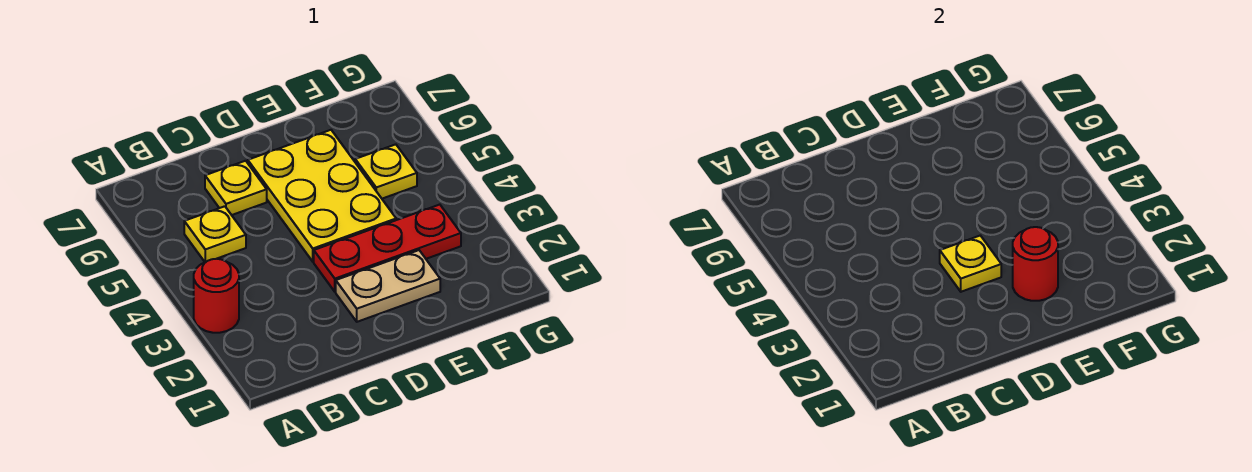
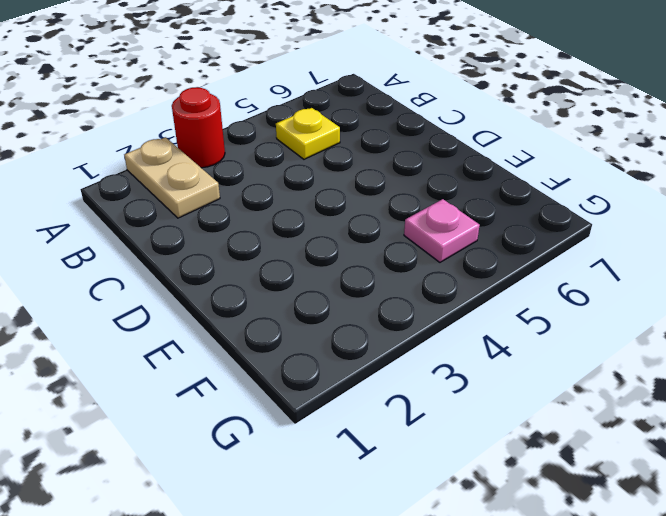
tan plate A2:B2 level 1 -> tan plate D2:E2 level 1
pink plate F5 level 1 -> yellow plate F5 level 1
none -> yellow plate C6 level 1
none -> red plate D3:F3 level 1

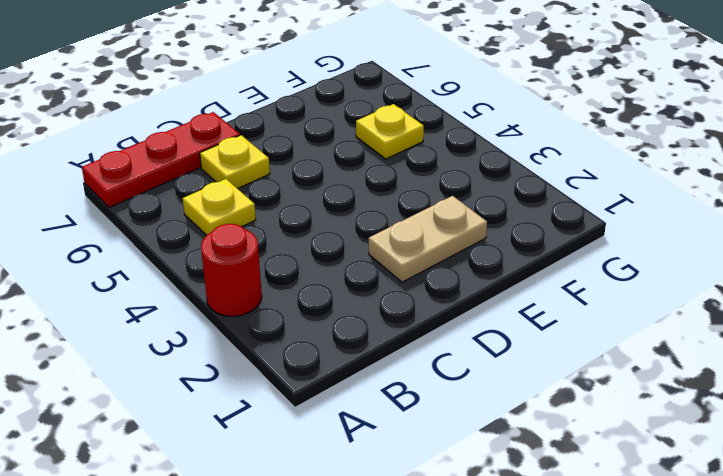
red plate A7:C7 level 1 -> red plate D3:F3 level 1
none -> yellow plate D4:E6 level 1
none -> yellow plate D3 level 2

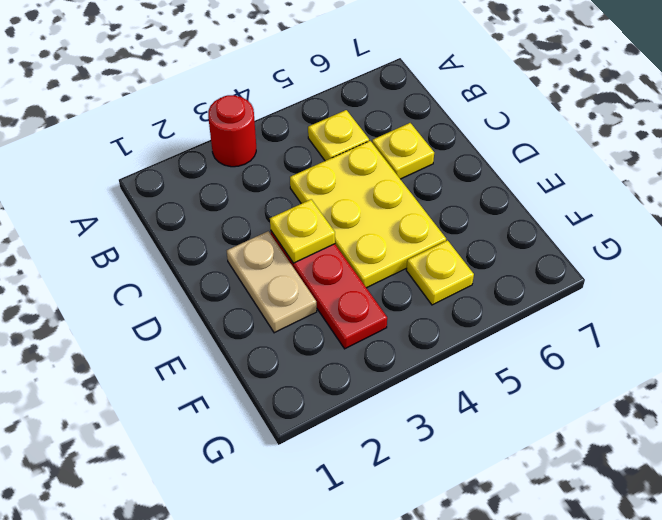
yellow plate C4:E5 level 1 -> yellow plate D4:E6 level 1
none -> red round brick E2 level 2

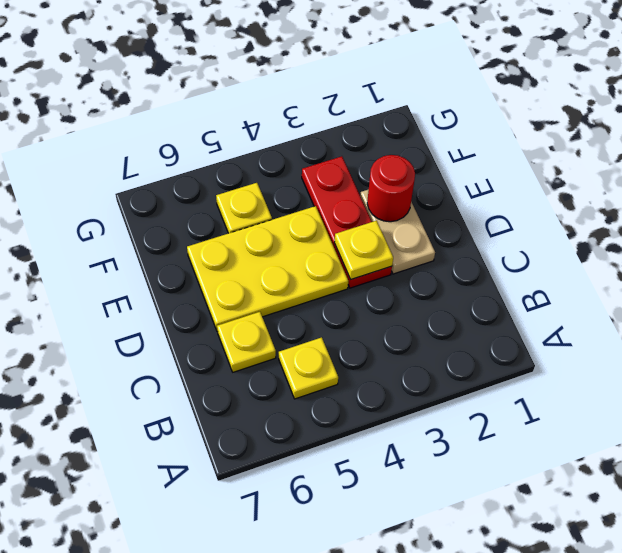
none -> red round brick A3 level 1

